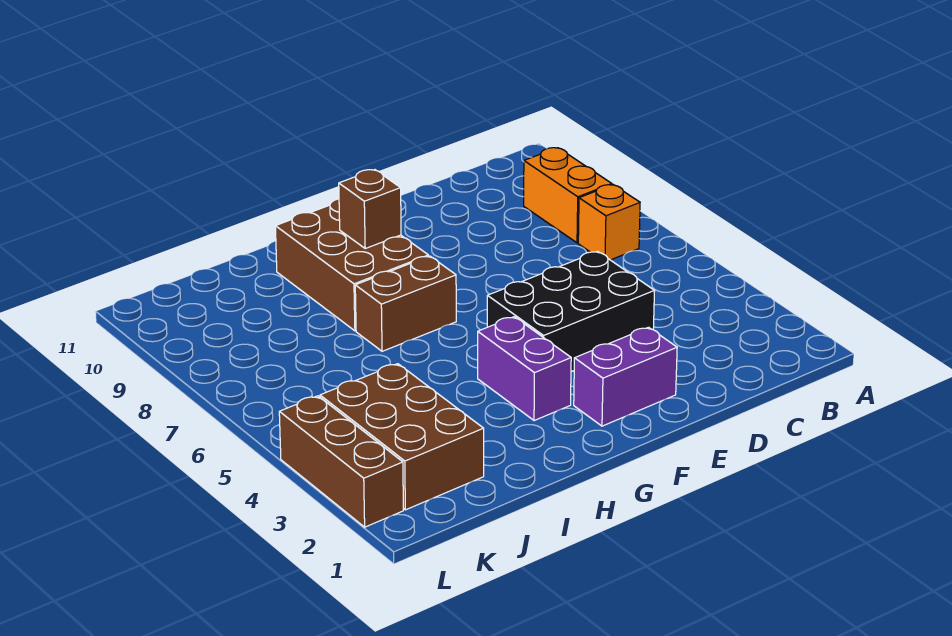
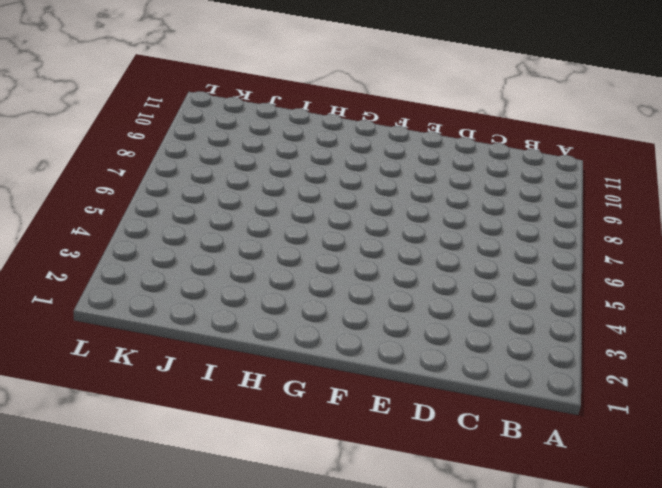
none -> orange brick B7 level 1
none -> orange brick B8:B9 level 1

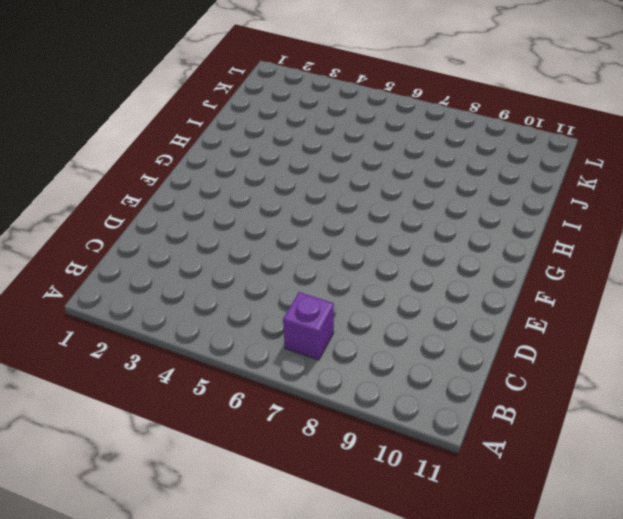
purple brick B7 level 1 -> orange brick B7 level 1
none -> orange brick B8:B9 level 1
none -> black brick D4:F5 level 1

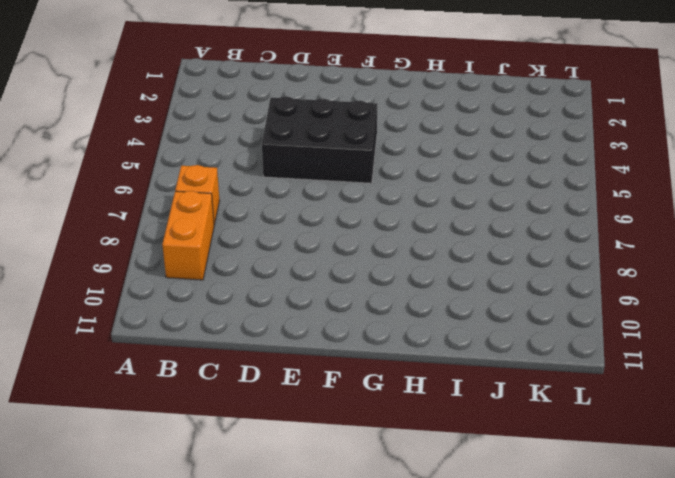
none -> purple brick E2:F2 level 1
none -> purple brick G3:G4 level 1

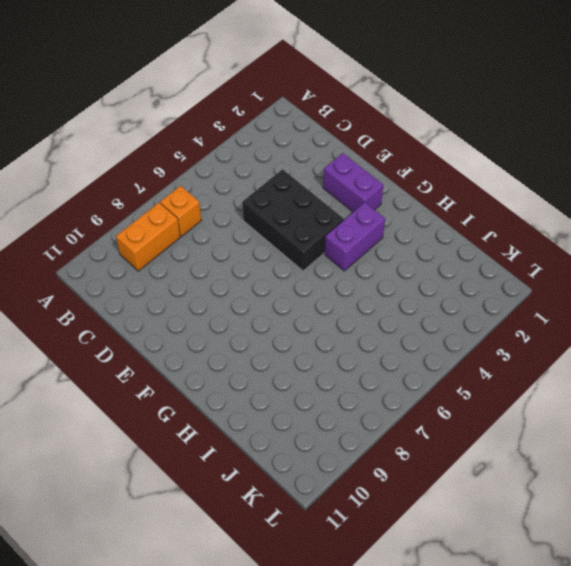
none -> brown brick G7:H7 level 1
none -> brown brick G8:H10 level 1

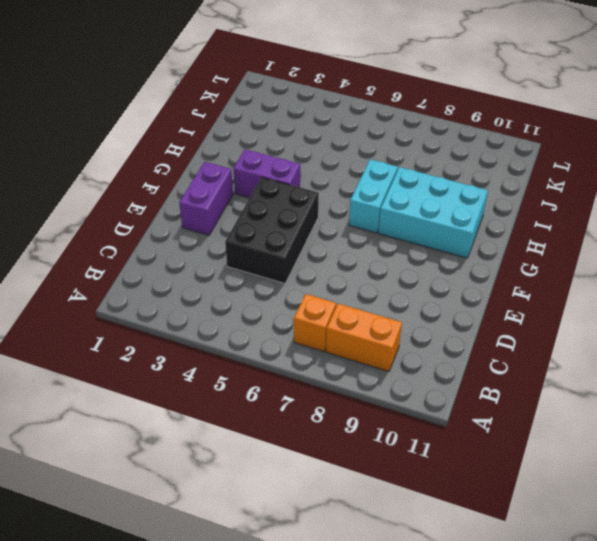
cyan brick G7:H7 level 1 -> brown brick G7:H7 level 1
cyan brick G8:H10 level 1 -> brown brick G8:H10 level 1
none -> brown brick J2:K4 level 1
none -> brown brick L2:L4 level 1

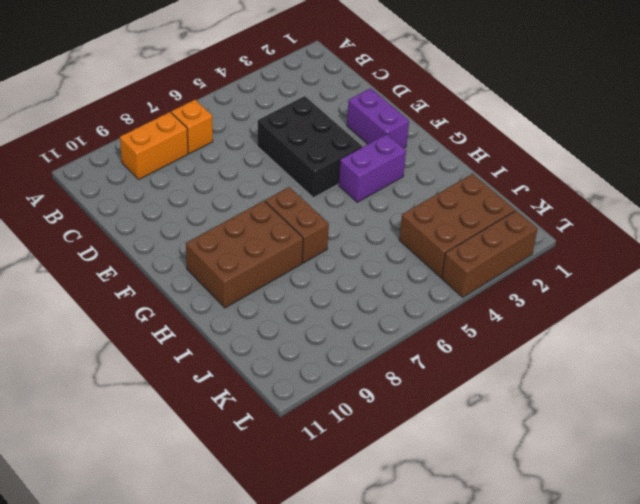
none -> brown brick G9 level 2

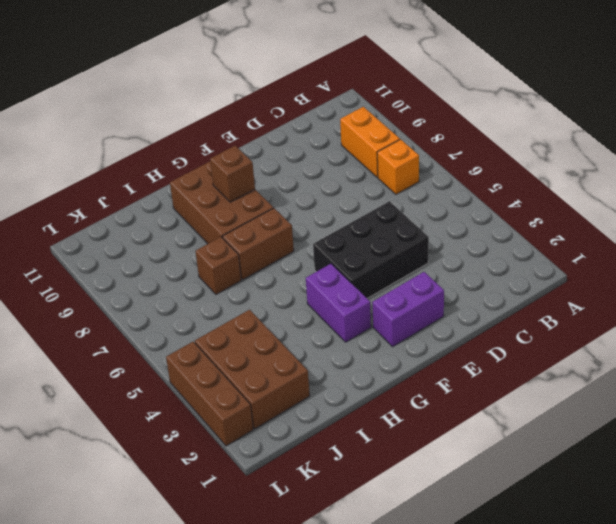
brown brick I7 level 1 -> none

